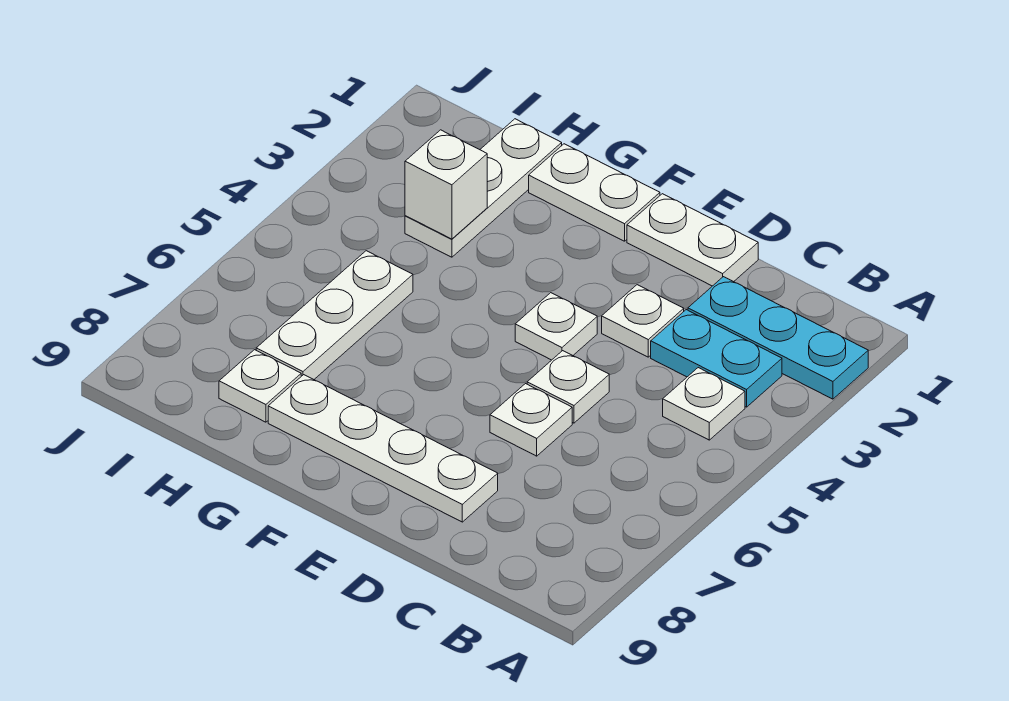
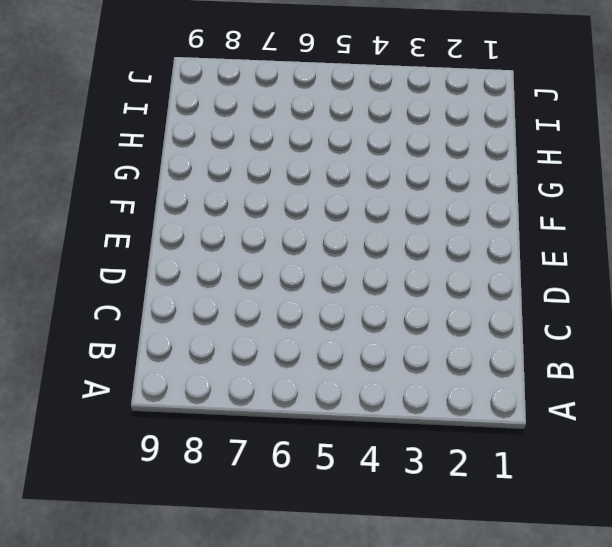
none -> cyan plate A2:C2 level 1
none -> cyan plate B3:C3 level 1
none -> white plate B4 level 1

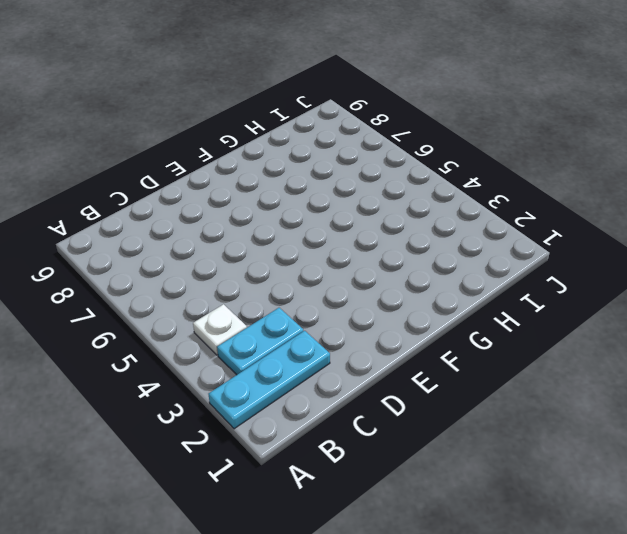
none -> white plate D1:E1 level 1
none -> white plate D3 level 1
none -> white plate D5 level 1

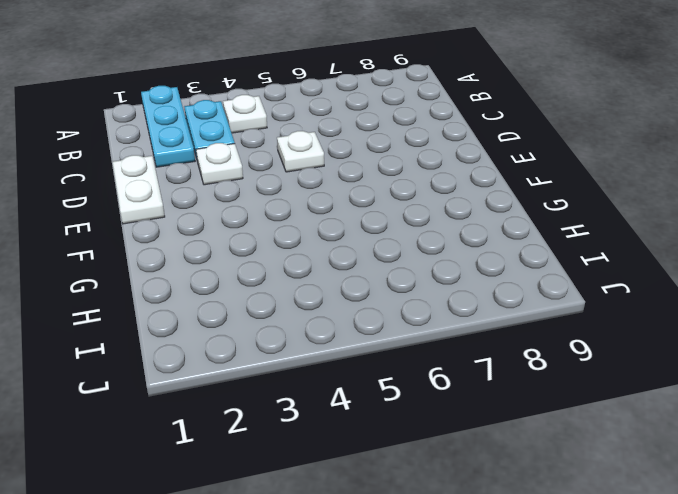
none -> white plate D6 level 1
none -> white plate D8:G8 level 1
none -> white plate E4 level 1

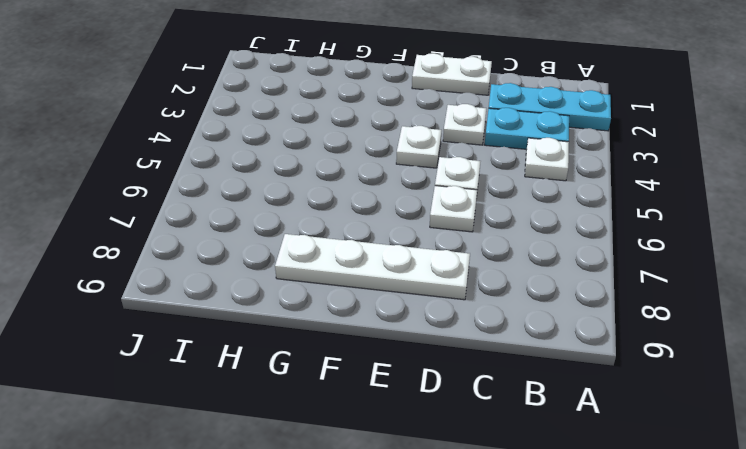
none -> white plate F1:G1 level 1
none -> white plate H1:H3 level 1
none -> white plate H5:H7 level 1

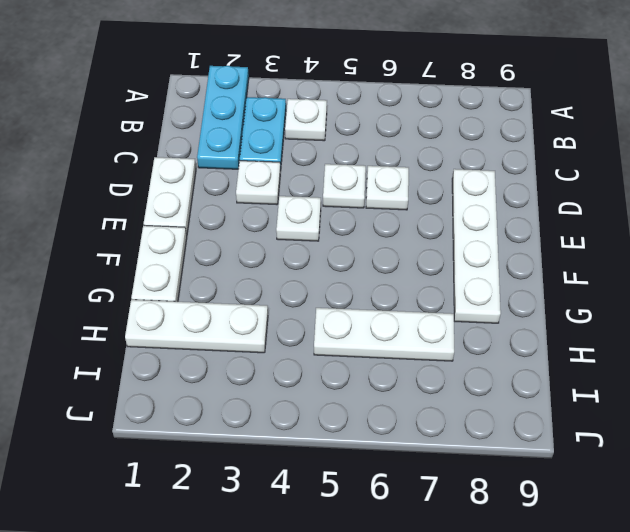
none -> white plate H8 level 1
none -> white brick H3 level 2

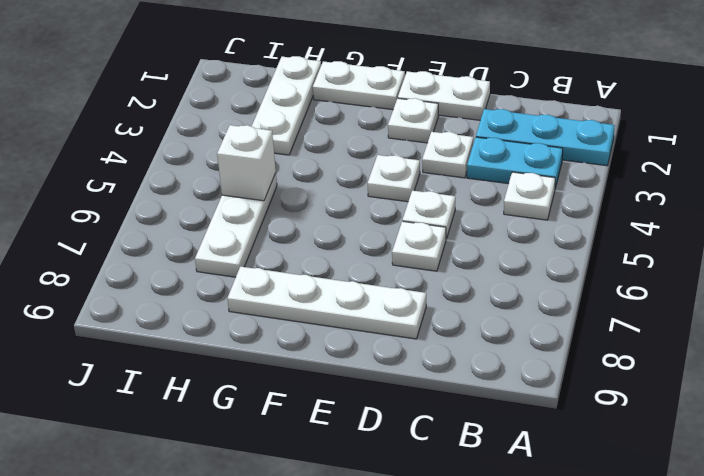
white plate E2 level 1 -> white plate H8 level 1
white brick H5 level 2 -> white brick H3 level 2

